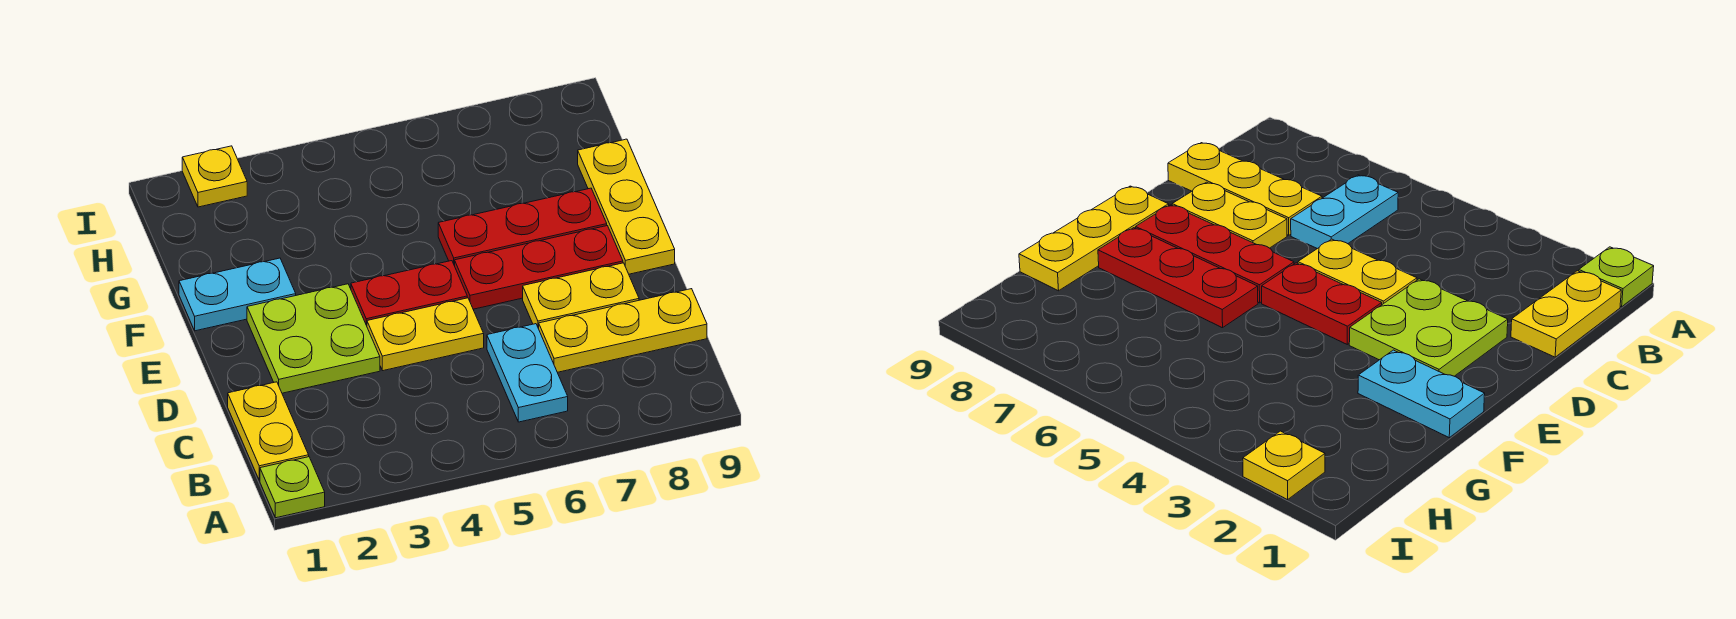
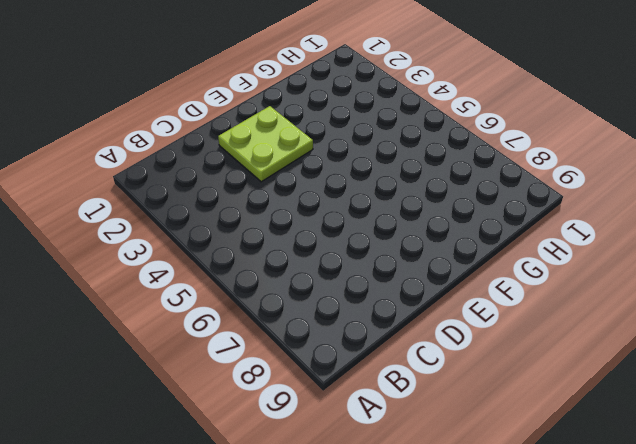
none -> lime plate A1 level 1
none -> yellow plate B1:C1 level 1
none -> cyan plate B6:C6 level 1

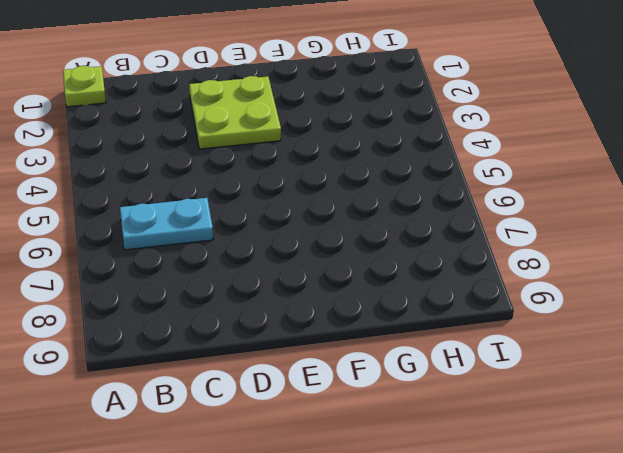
none -> yellow plate B1:C1 level 1
none -> yellow plate C7:C9 level 1
none -> yellow plate D4:D5 level 1

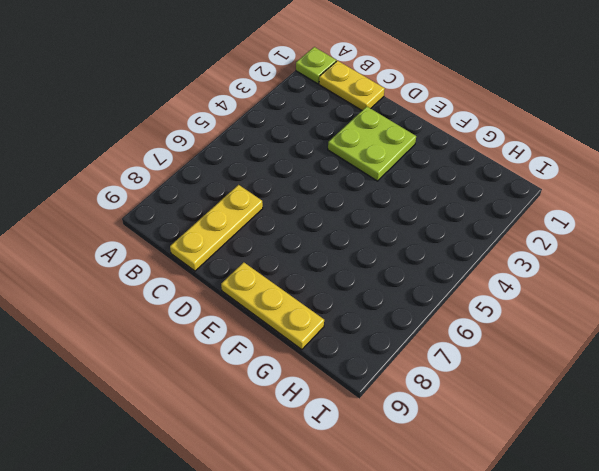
none -> cyan plate B6:C6 level 1
none -> yellow plate D4:D5 level 1
none -> yellow plate D7:D8 level 1

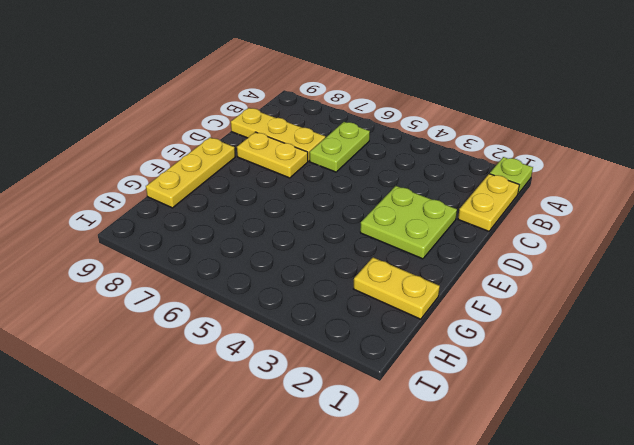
lime plate B6:C6 level 1 -> cyan plate B6:C6 level 1
yellow plate G1:G2 level 1 -> yellow plate D4:D5 level 1
none -> red plate E4:E5 level 1
none -> red plate E6:E8 level 1
none -> cyan plate F1:F2 level 1

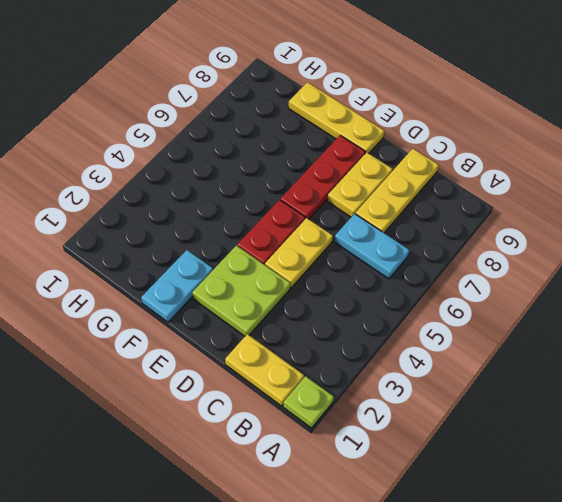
none -> red plate F6:F8 level 1
none -> yellow plate I2 level 1

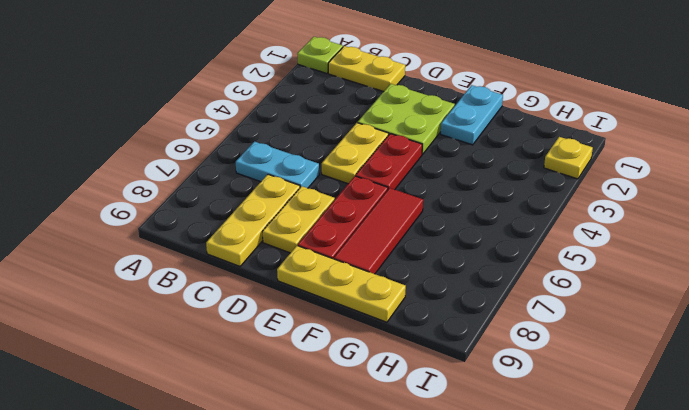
red tile F6:F8 level 1 -> red plate F6:F8 level 1

